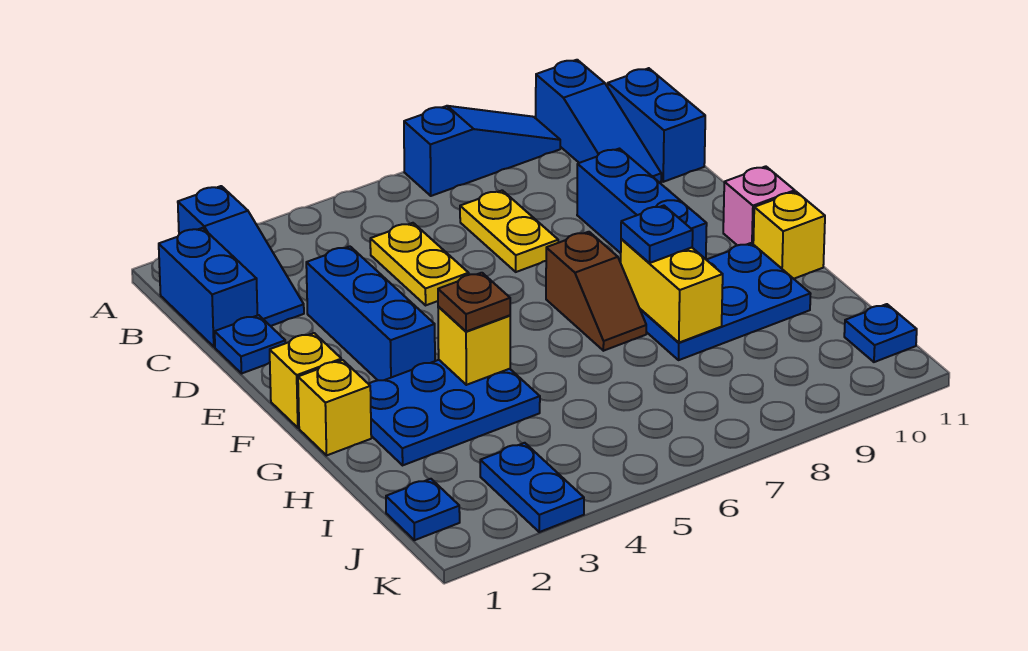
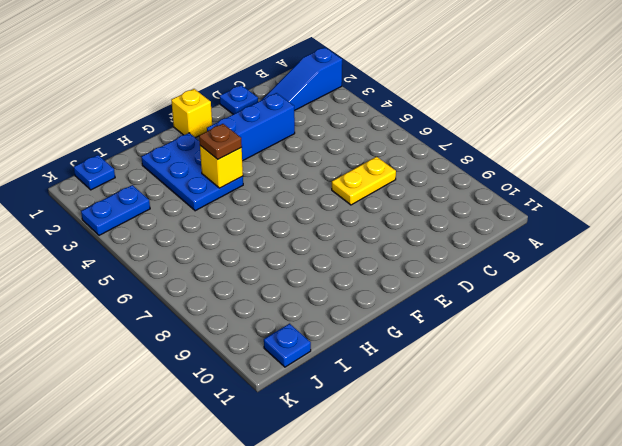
none -> blue slope A7:A9 level 1 top 7
none -> blue slope A10:C10 level 1 top A
none -> blue brick B1:C1 level 1

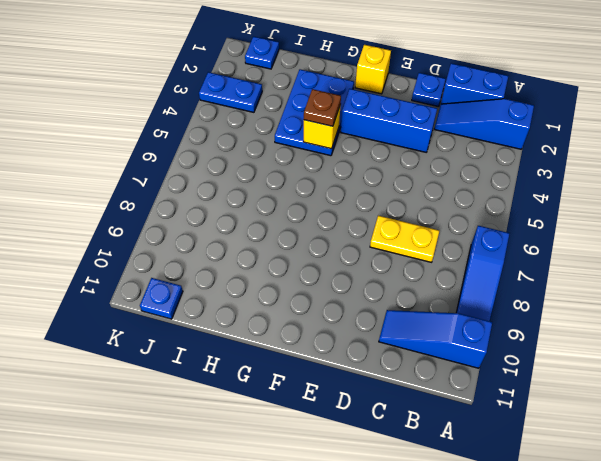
none -> blue brick B11:C11 level 1
none -> yellow plate C5:D5 level 1
none -> blue brick D9:F9 level 1

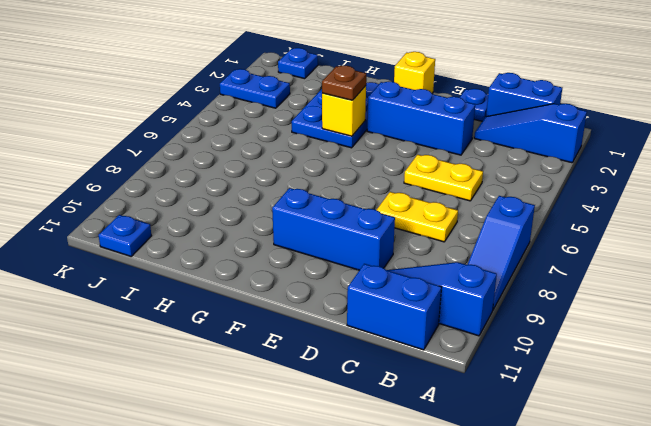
none -> brown slope F7:G7 level 1 top F
none -> pink brick F11 level 1
none -> yellow brick G1 level 1

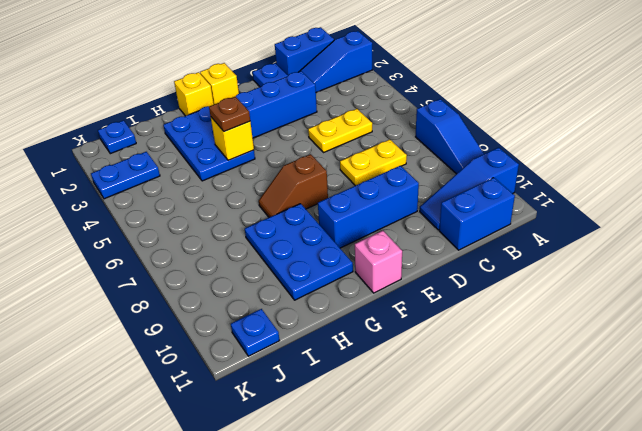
none -> yellow brick G11 level 1
none -> yellow brick G8:H8 level 2
none -> blue plate G8 level 3

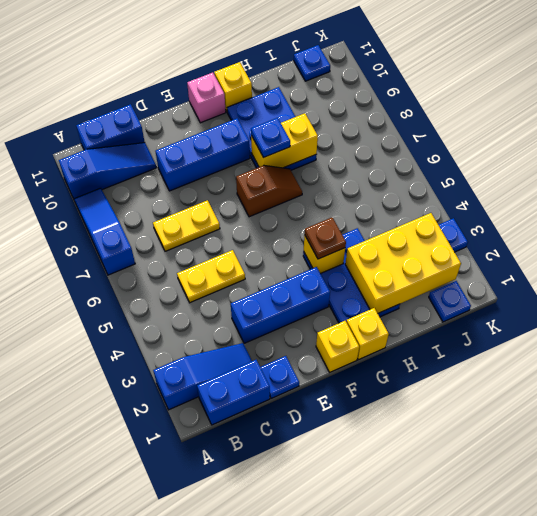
yellow brick H2:J3 level 2 -> none

